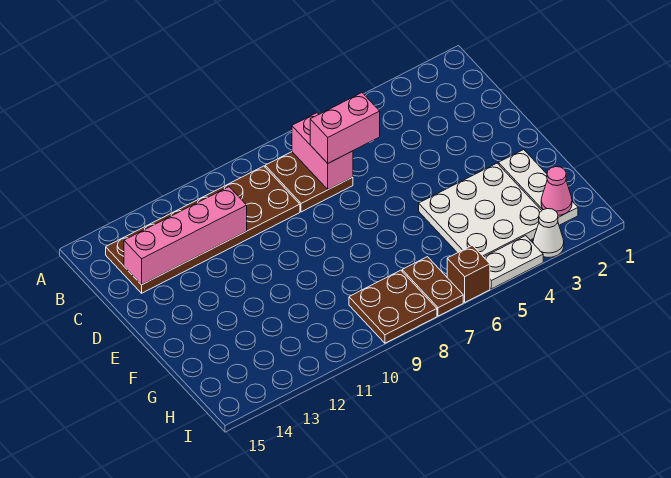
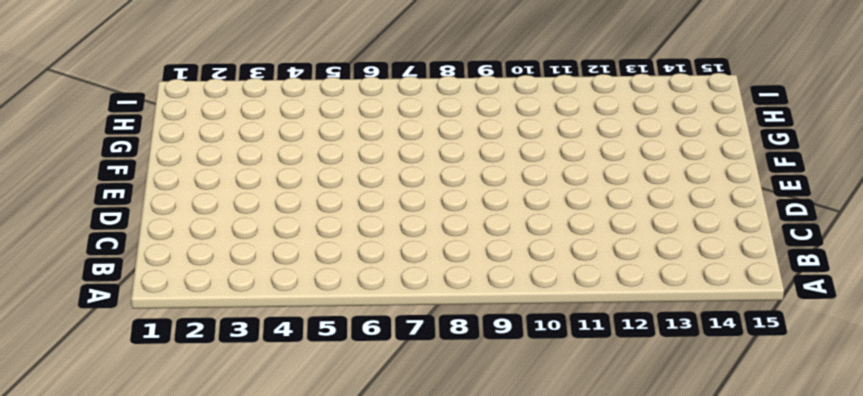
none -> brown plate B7:C8 level 1
none -> brown plate B9:C14 level 1
none -> white plate F2:H2 level 1

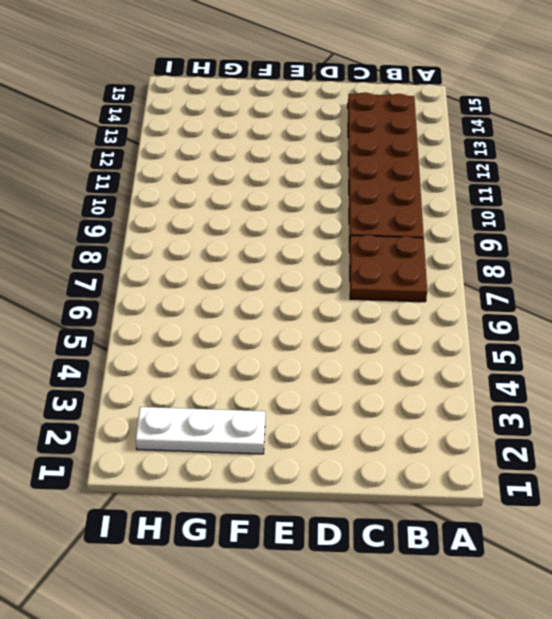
none -> white plate F3:H5 level 1
none -> brown plate H7:I7 level 1
none -> brown plate H8:I9 level 1

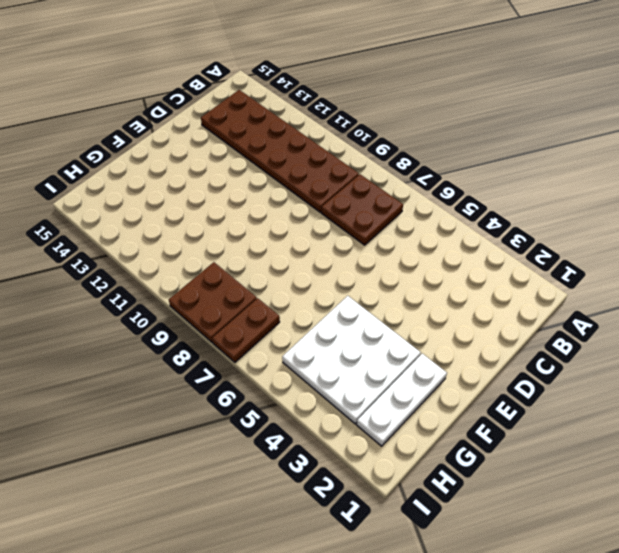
none -> white cone I3 level 1
none -> white plate I4:I5 level 1
none -> brown brick I6 level 1

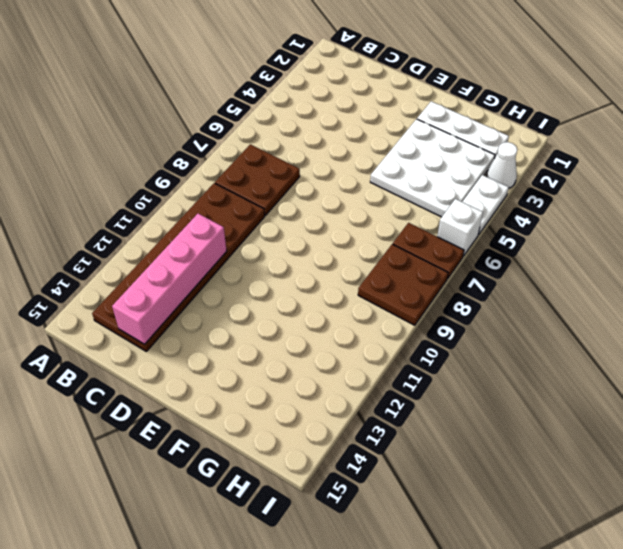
white brick I6 level 1 -> brown brick I6 level 1
none -> pink brick B7:C7 level 2
none -> pink cone H2 level 2
none -> pink brick C6:C7 level 3

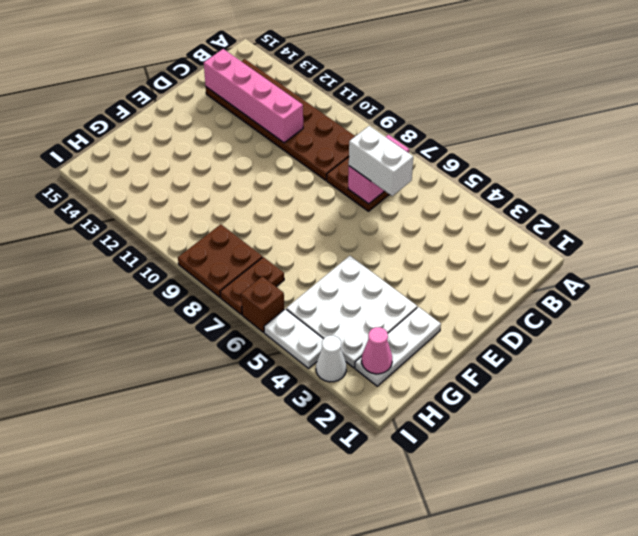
white brick C6:C7 level 3 -> pink brick C6:C7 level 3

